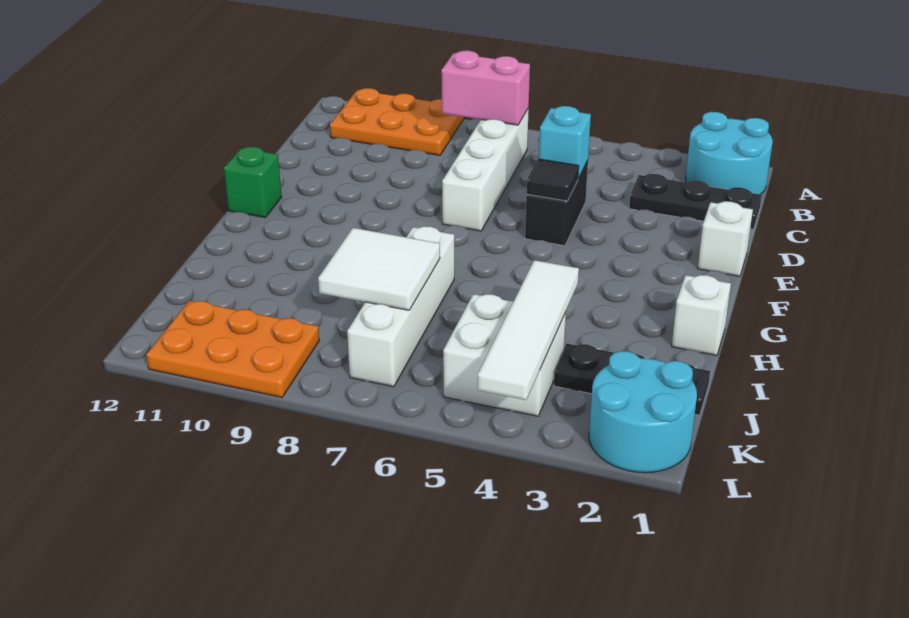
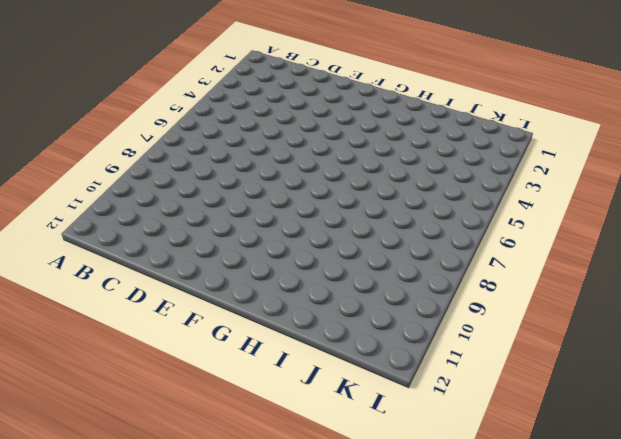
none -> cyan round brick A1:B2 level 1
none -> orange plate A9:B11 level 1
none -> white brick B7:E7 level 1

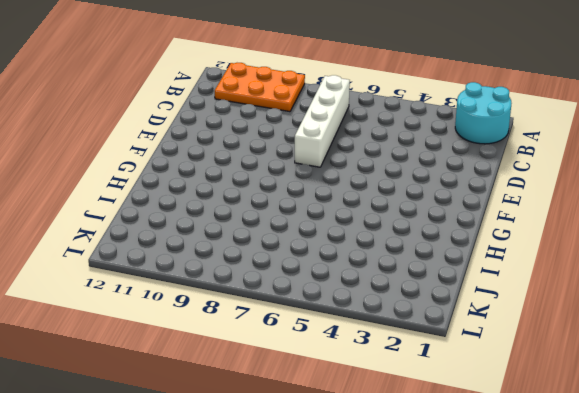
none -> black plate C1:C3 level 1
none -> black brick D5:E5 level 1
none -> white brick E1 level 1

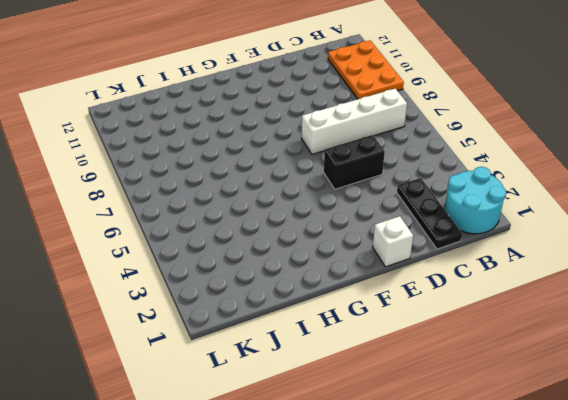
none -> green brick F12 level 1
none -> white brick H1 level 1
none -> white brick H7:K7 level 1

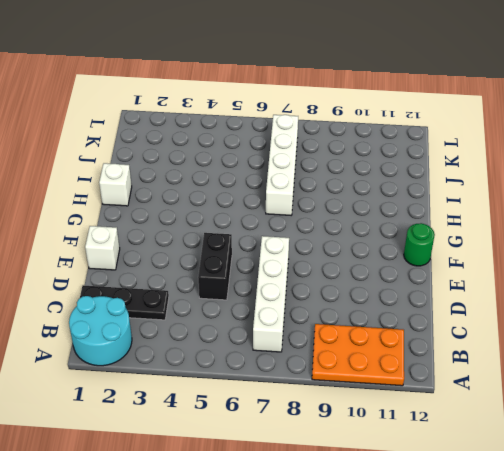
green round brick F12 level 1 -> green brick F12 level 1
none -> black plate J1:J3 level 1
none -> white brick J4:K5 level 1
none -> cyan round brick K1:L2 level 1

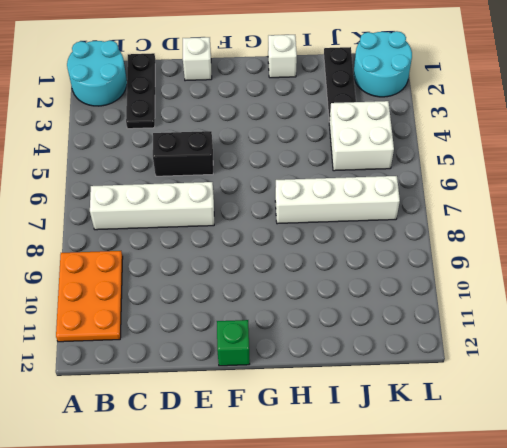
none -> orange plate K9:L11 level 1
none -> pink brick B7:B8 level 2
none -> cyan brick D5 level 2

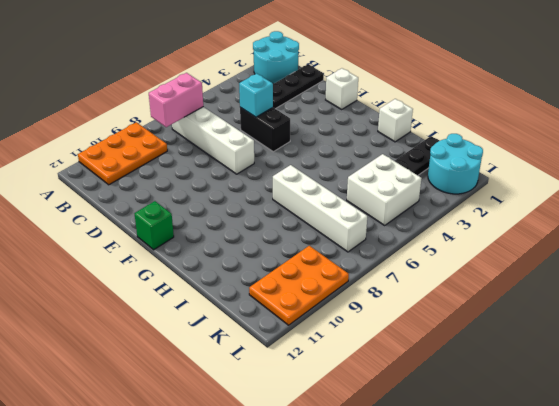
none -> black tile E5 level 2
none -> white tile I4:L4 level 2
none -> white tile I7:J8 level 2

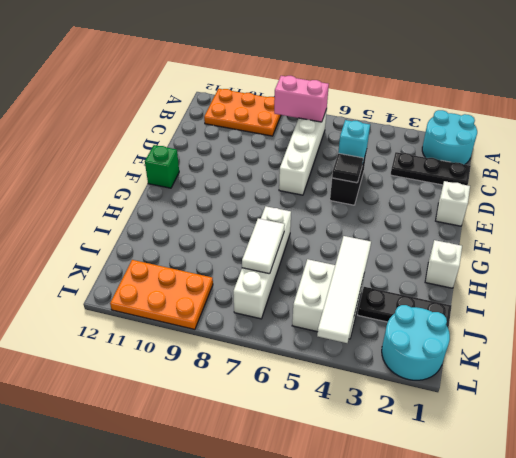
white tile I7:J7 level 2 -> white tile I7:J8 level 2

